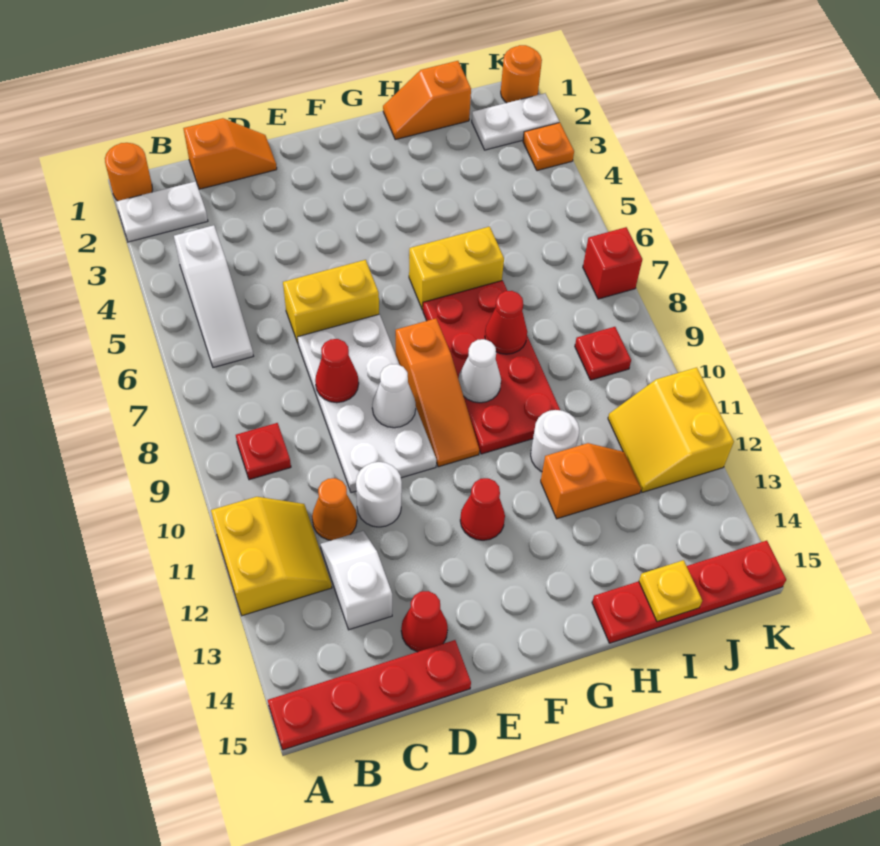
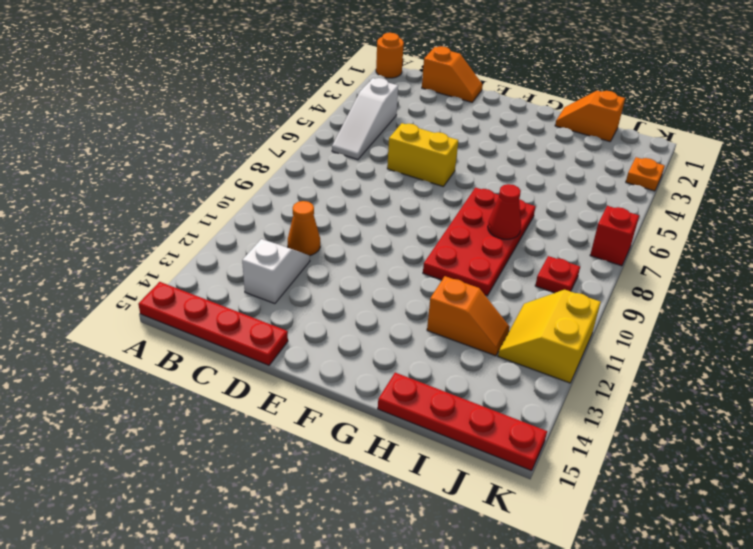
none -> white plate A2:B2 level 1
none -> yellow slope A11:B12 level 1 top A
none -> red plate B9 level 1
none -> white plate D7:E10 level 1

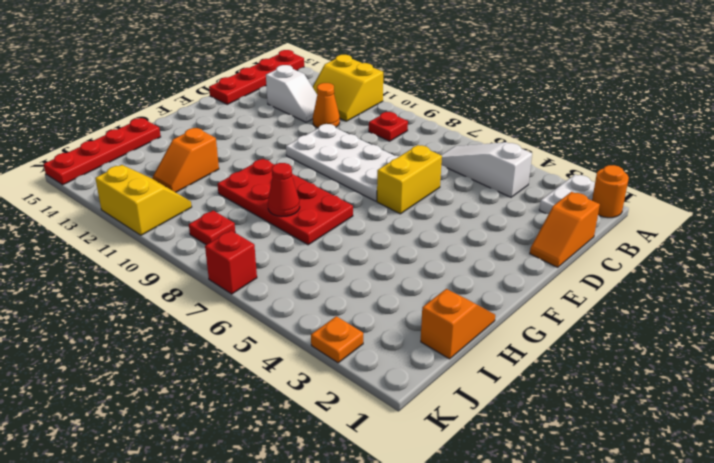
none -> white round brick D11 level 1
none -> red cone D14 level 1
none -> orange slope F8:F10 level 1 top 8
none -> red cone F12 level 1

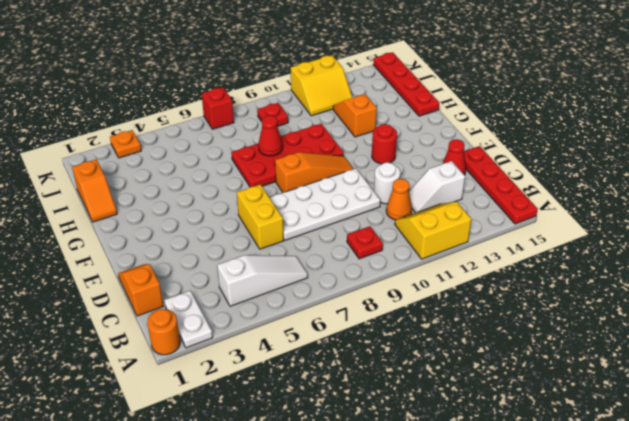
red round brick F12 level 1 -> red cone F12 level 1
none -> yellow brick G6:H6 level 1
none -> white round brick H11 level 1
none -> white plate J2:K2 level 1
none -> orange round brick K1 level 1

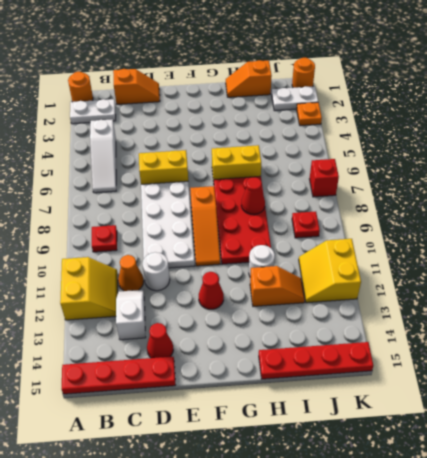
none -> red cone D8 level 2
none -> white cone E9 level 2
none -> white cone G9 level 2
none -> yellow plate I15 level 2

